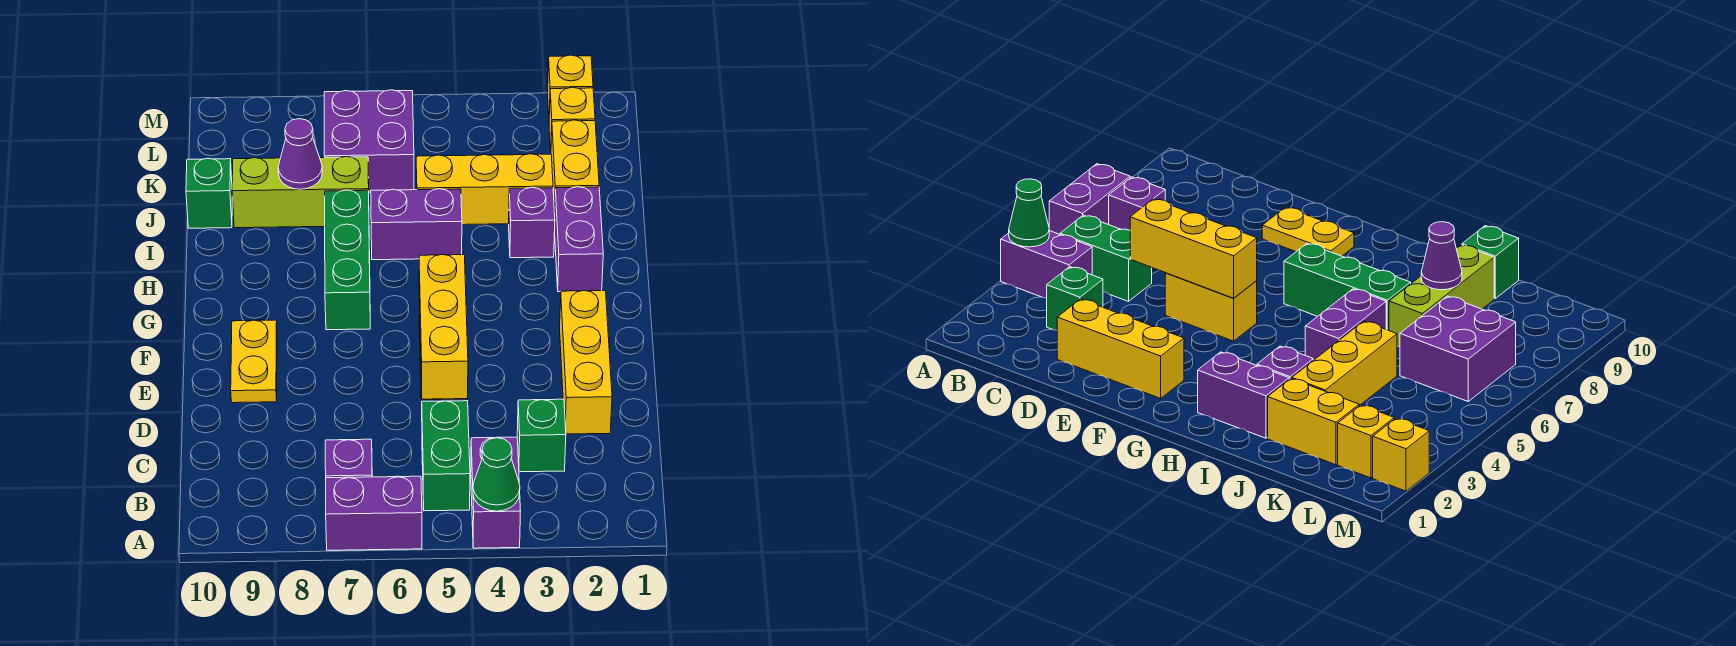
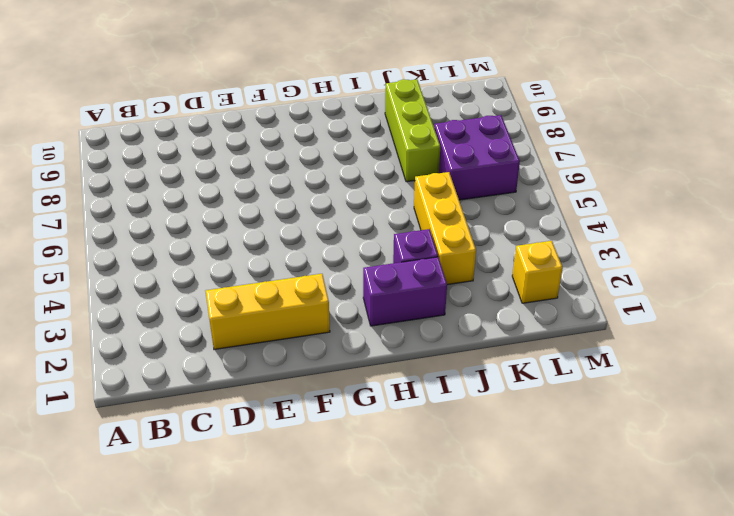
none -> purple brick A4:B4 level 1
none -> purple brick A6:A7 level 1
none -> green brick B5:C5 level 1

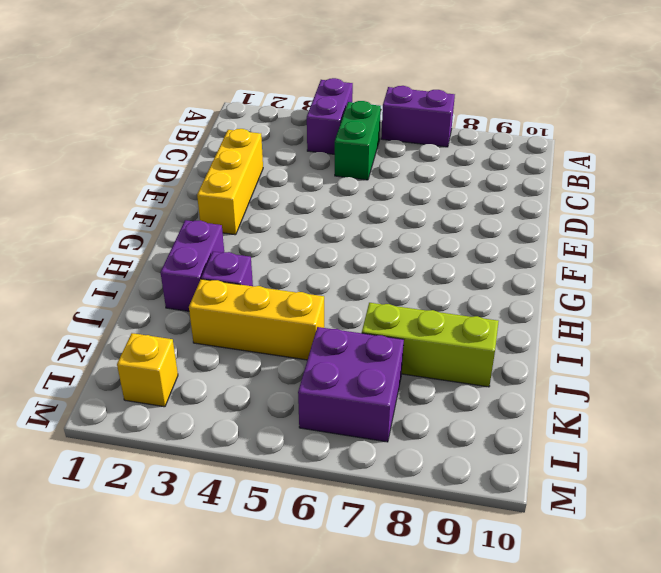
none -> purple brick B7 level 1
none -> green brick C3 level 1
none -> yellow brick E5:F5 level 1

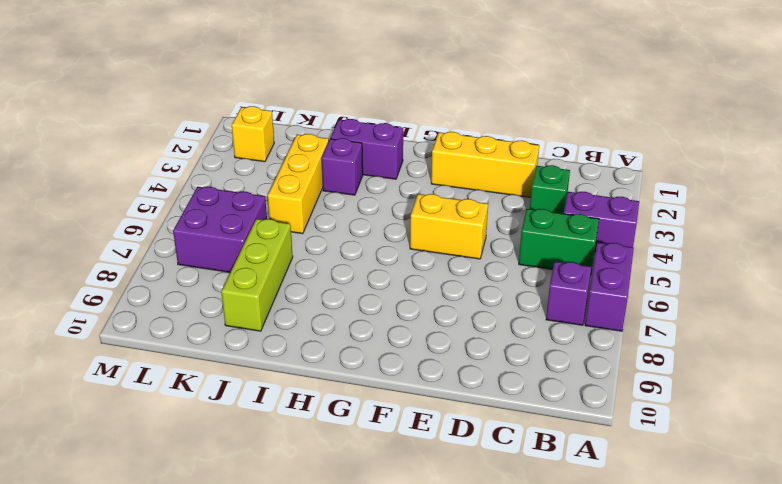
none -> yellow plate E9:F9 level 1
none -> green brick G7:I7 level 1
none -> purple brick I5:I6 level 1

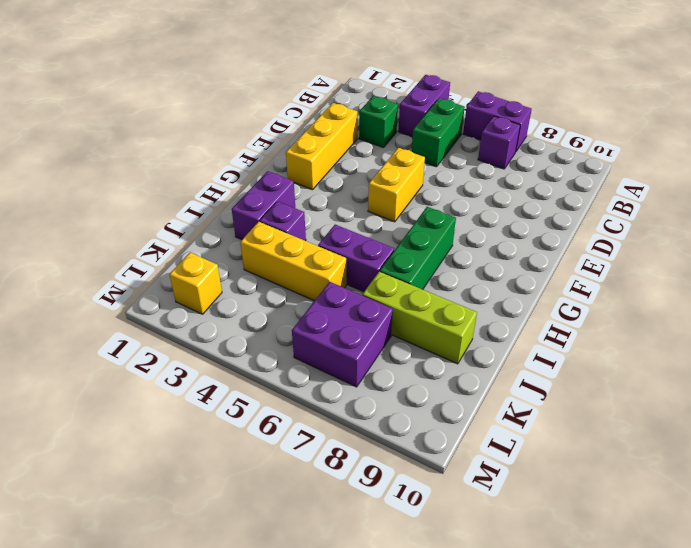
none -> yellow plate E9:F9 level 1
none -> yellow brick J2:K2 level 1
none -> green brick J10 level 1

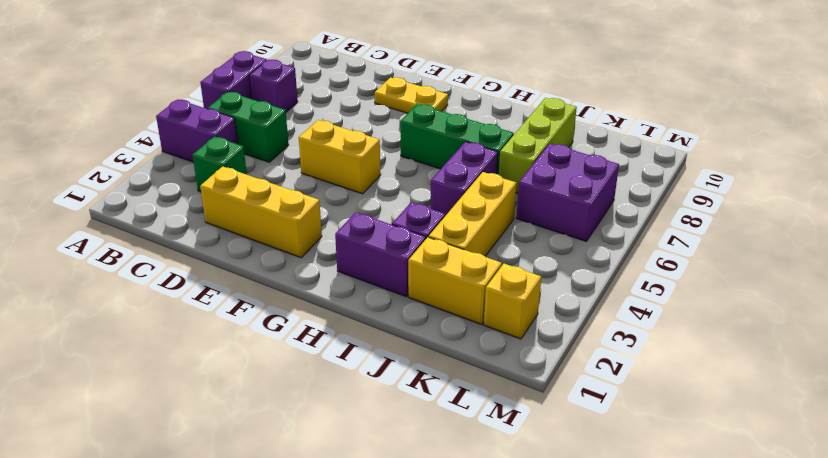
none -> green brick J10 level 1
none -> yellow brick M2 level 1
none -> green cone A4 level 2

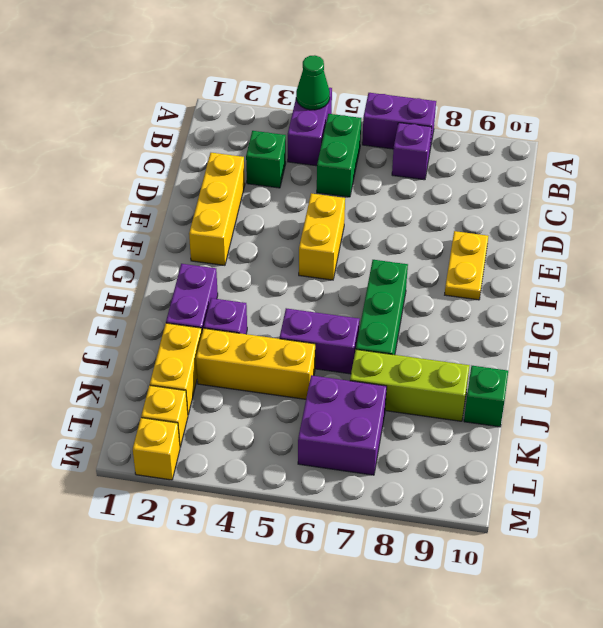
none -> yellow brick D5:F5 level 2
none -> purple cone J8 level 2

